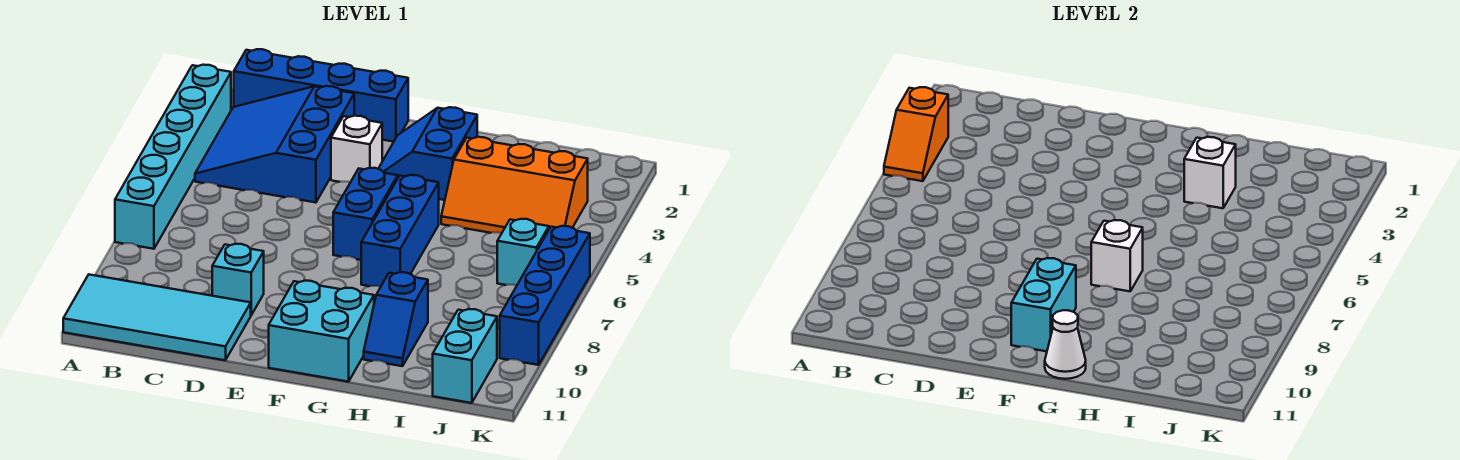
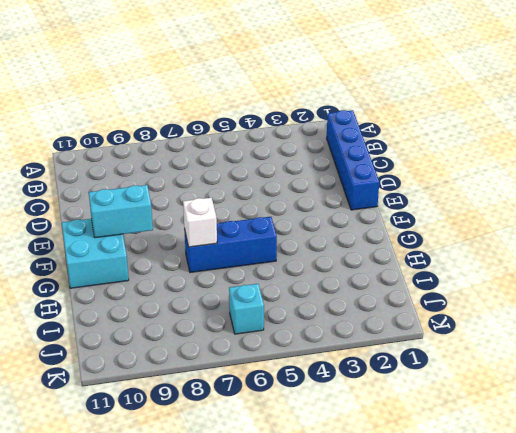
none -> cyan brick A2:A7 level 1
none -> cyan tile A10:D11 level 1
none -> blue slope B2:D4 level 1 top D

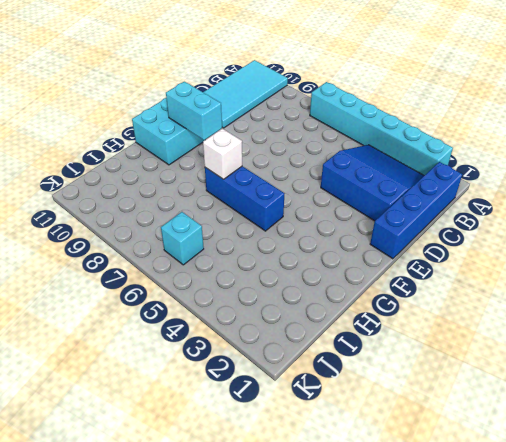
none -> cyan brick D9 level 1
none -> white brick E3 level 1
none -> blue slope F2:G3 level 1 top G

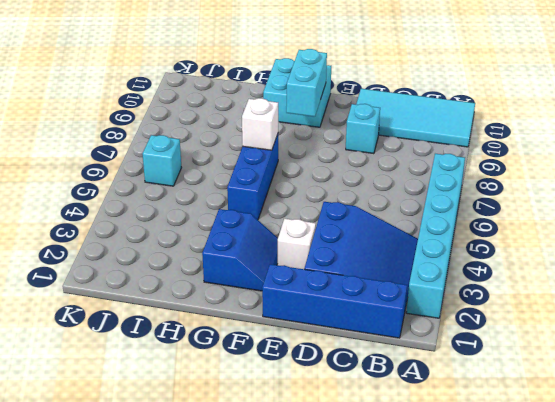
none -> blue brick F5:F6 level 1
none -> orange slope H3:J4 level 1 top 3
none -> blue slope H9:H10 level 1 top 9

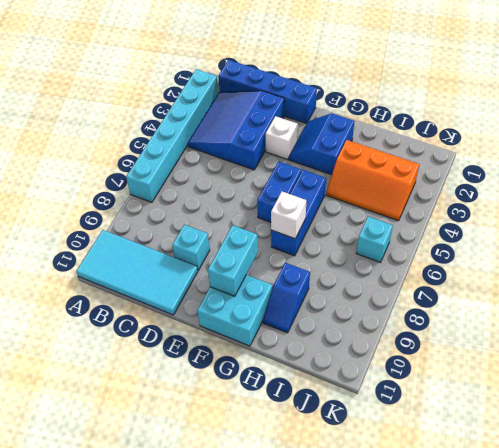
none -> cyan brick J10:J11 level 1
none -> blue brick K6:K9 level 1
none -> orange slope A3:A4 level 2 top 3

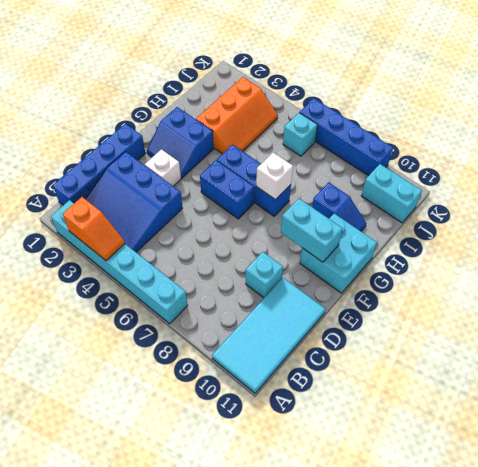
none -> white cone G11 level 2
none -> white brick H3 level 2

